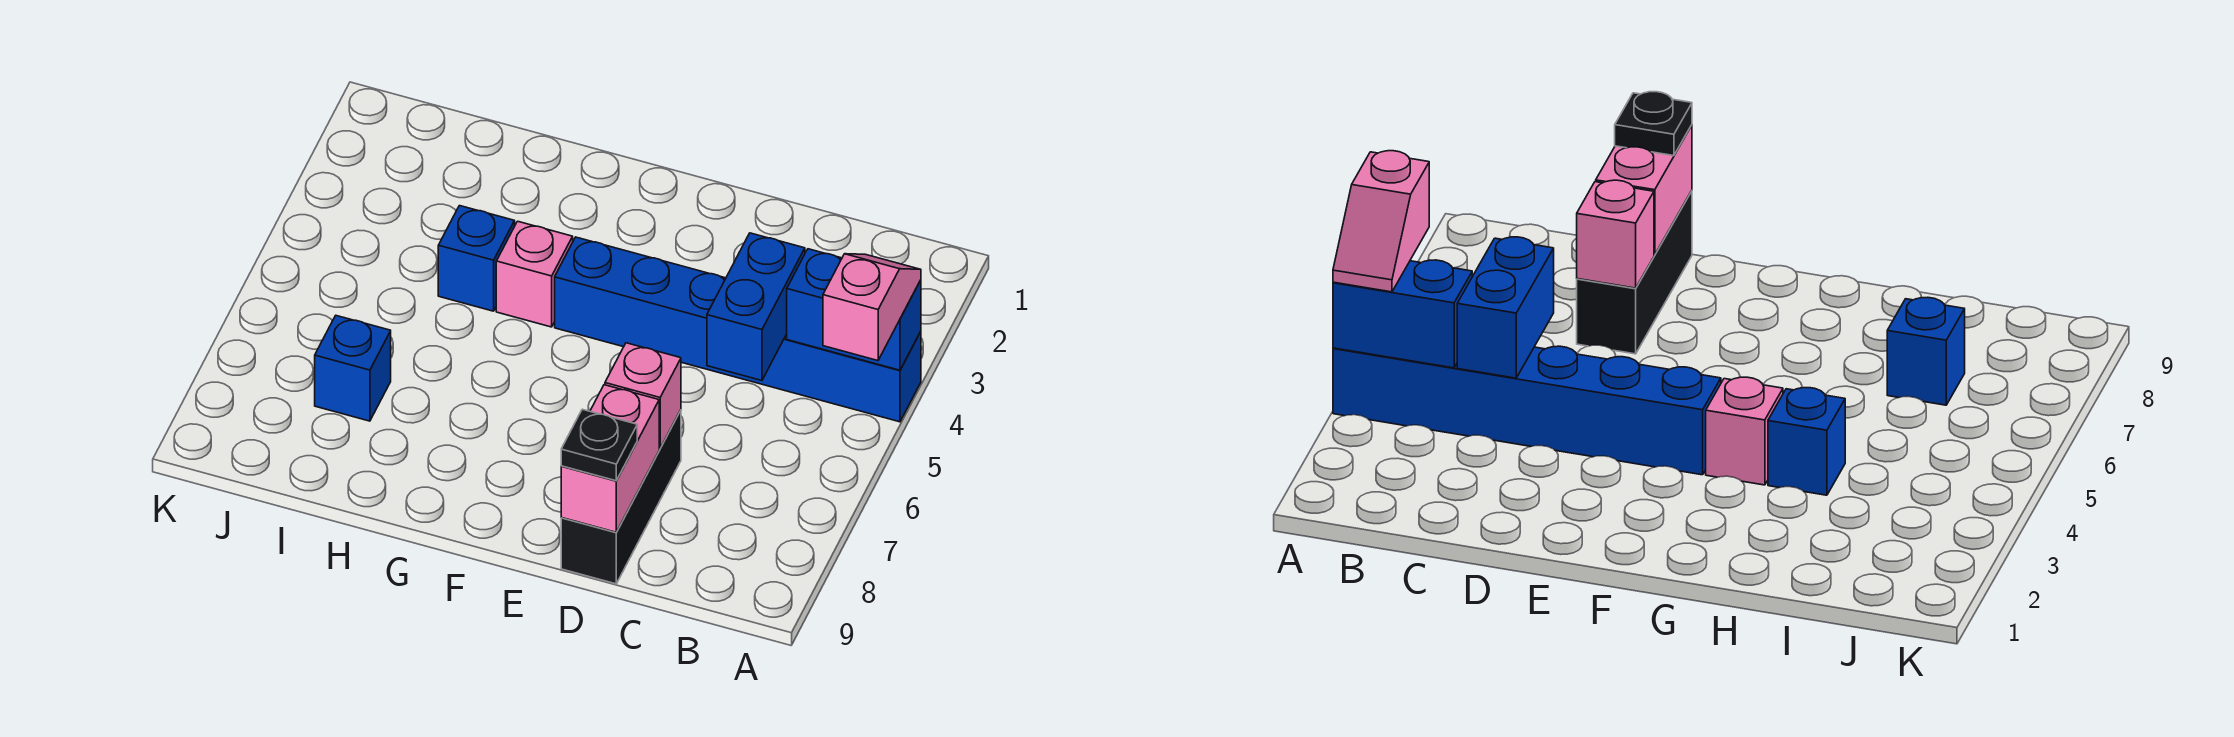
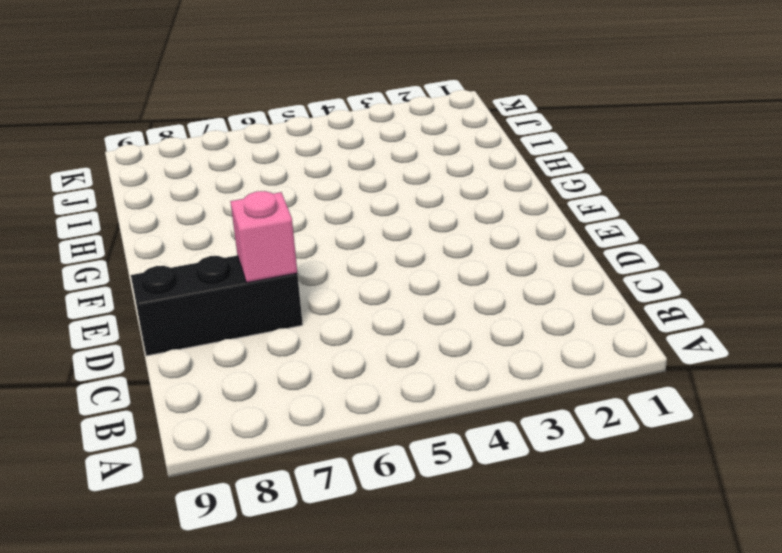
none -> blue brick A4:F4 level 1
none -> pink brick G4 level 1

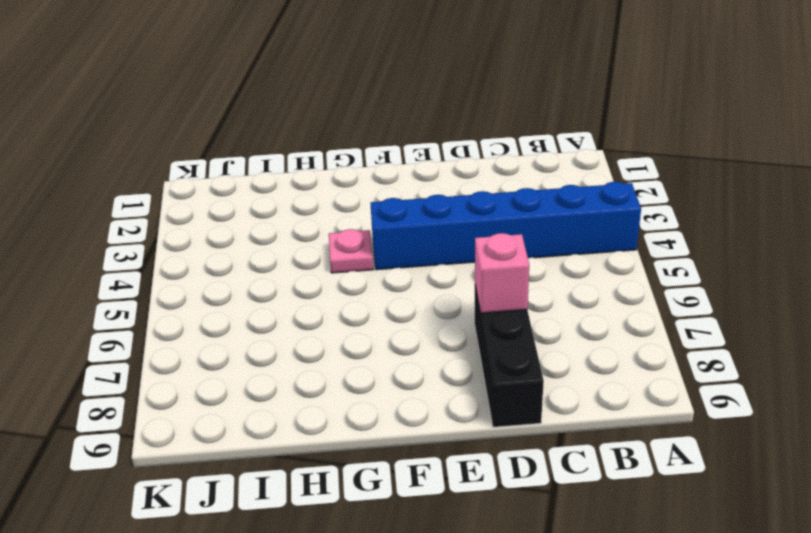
pink plate G4 level 1 -> pink brick G4 level 1
none -> blue brick H4 level 1
none -> blue brick I7 level 1

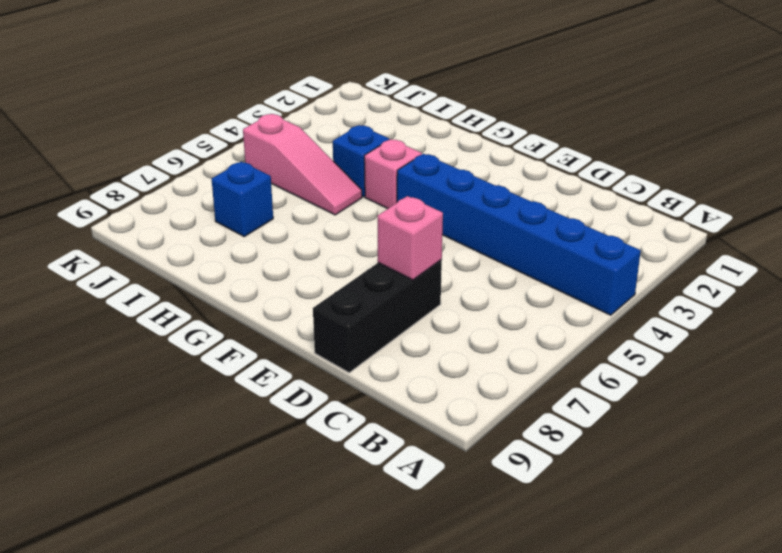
pink slope H5:J5 level 1 top J -> none
none -> blue brick A4:B4 level 2
none -> blue brick C4:C5 level 2

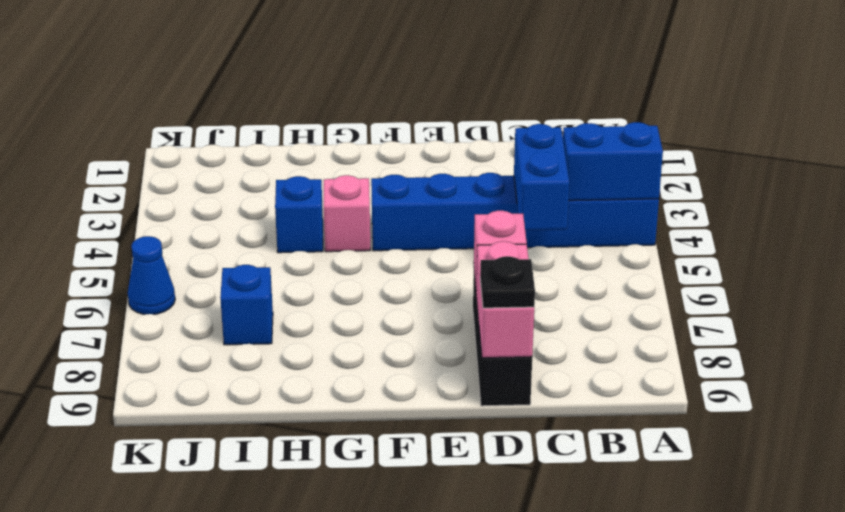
blue cone K6 level 1 -> none
none -> pink slope A4:A5 level 3 top 5

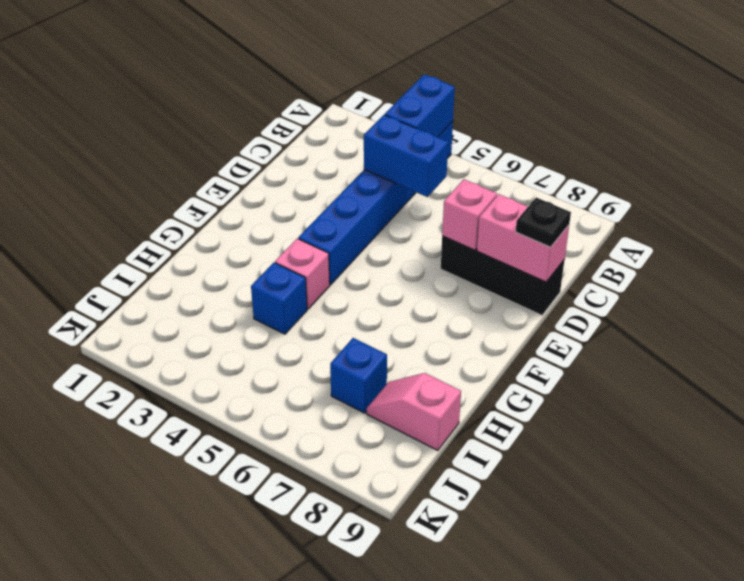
pink slope I8:I9 level 1 top 9 -> pink slope A4:A5 level 3 top 5

